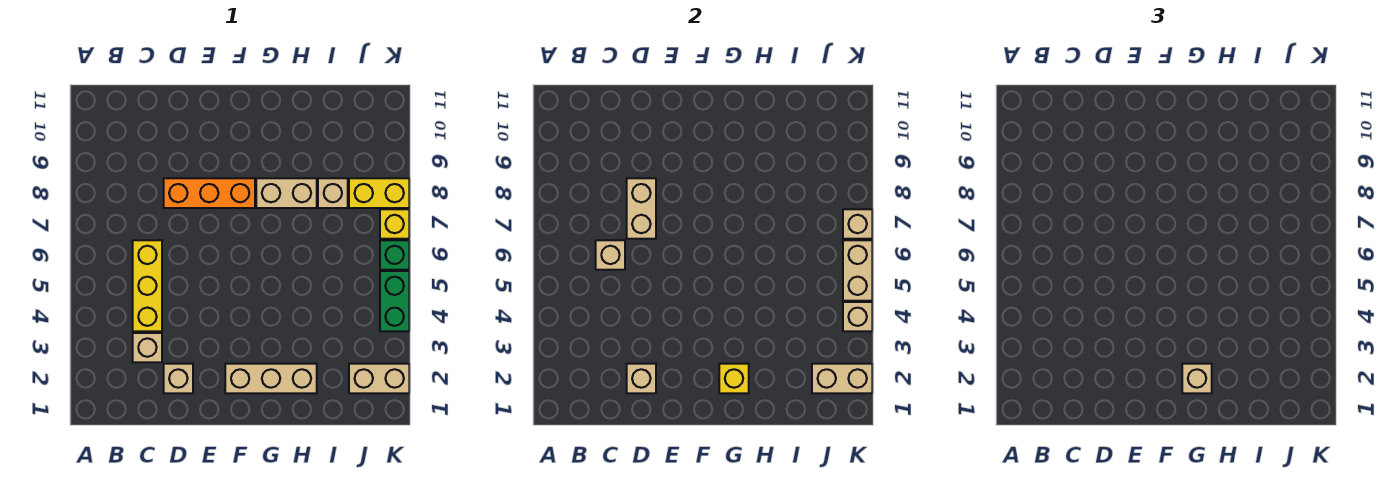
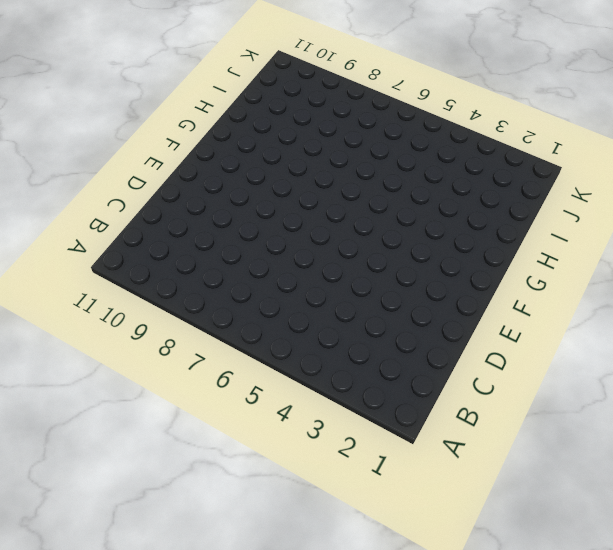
none -> tan brick C3 level 1
none -> yellow brick C4:C6 level 1
none -> tan brick D2 level 1

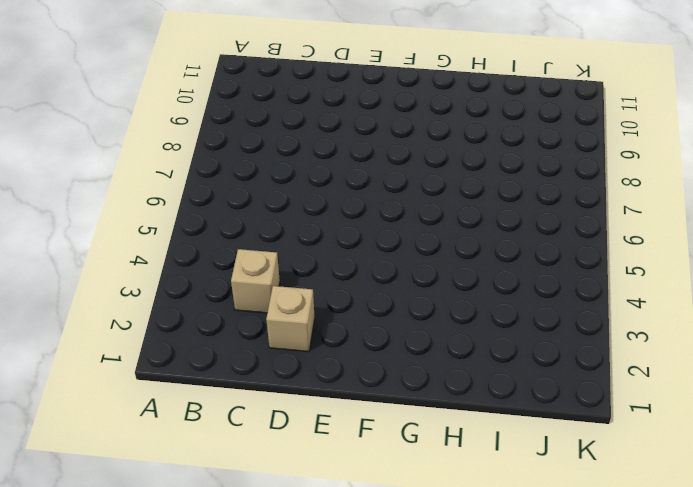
none -> yellow brick C4:C6 level 1
none -> orange brick D8:F8 level 1
none -> tan brick F2:H2 level 1

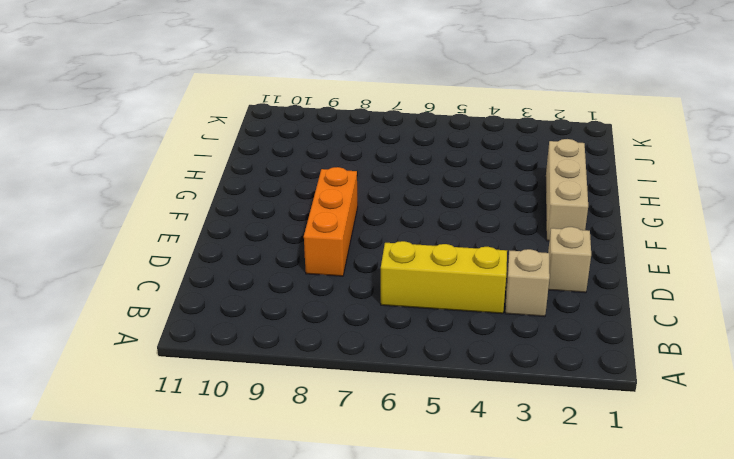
none -> tan brick G8:H8 level 1
none -> tan brick I8 level 1
none -> tan brick J2:K2 level 1

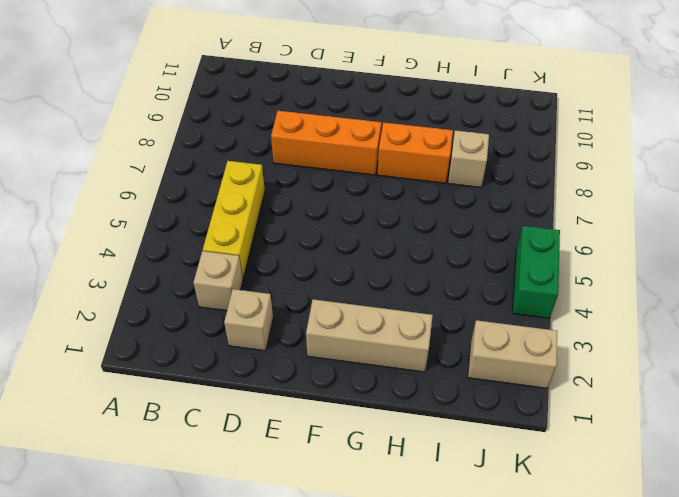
orange brick G8:H8 level 1 -> tan brick G8:H8 level 1
none -> yellow brick J8:K8 level 1
none -> green brick K6 level 1
none -> yellow brick K7 level 1

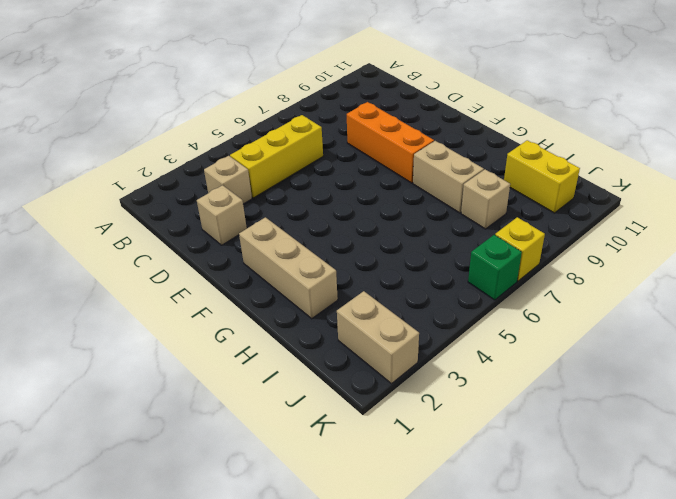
yellow brick I10:J10 level 1 -> yellow brick J8:K8 level 1
none -> green brick K4:K5 level 1
none -> tan brick C6 level 2
none -> tan brick D2 level 2

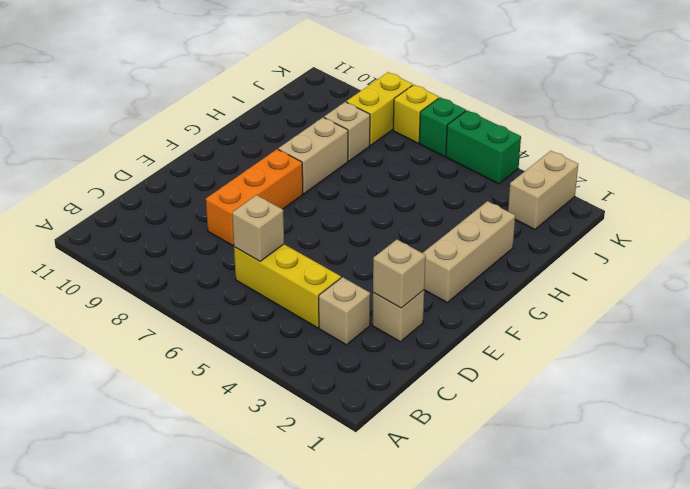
none -> tan brick D7:D8 level 2
none -> yellow brick G2 level 2
none -> tan brick J2:K2 level 2

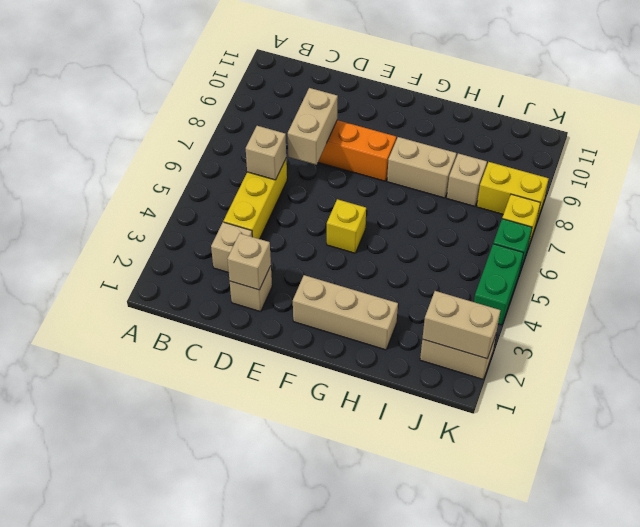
yellow brick F5 level 1 -> yellow brick G2 level 2
none -> tan brick K4 level 2
none -> tan brick K5:K6 level 2
none -> tan brick K7 level 2

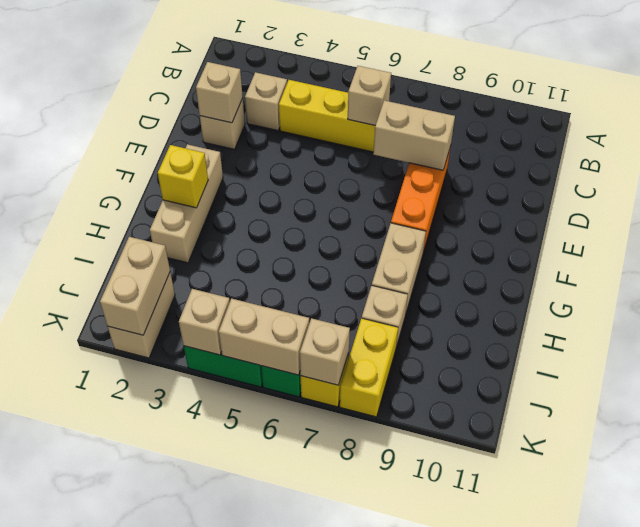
none -> tan brick G2 level 3

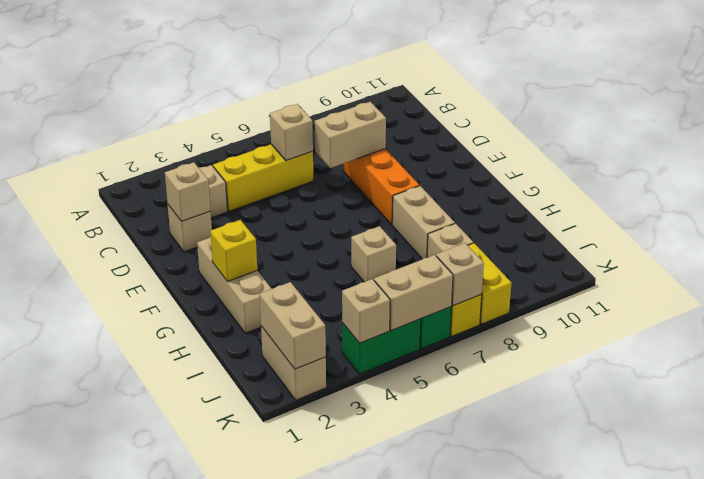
tan brick H6 level 1 -> tan brick G2 level 3

